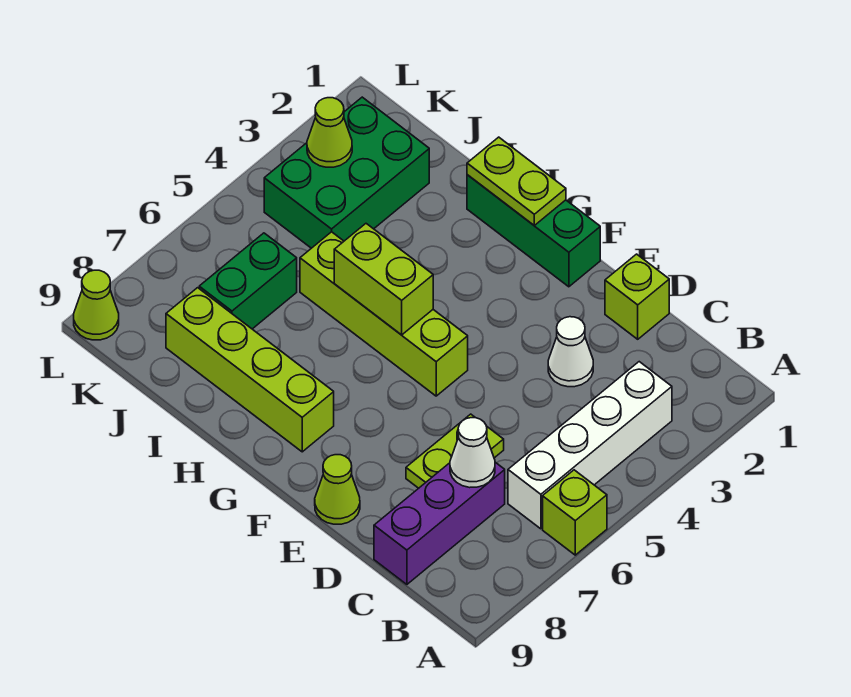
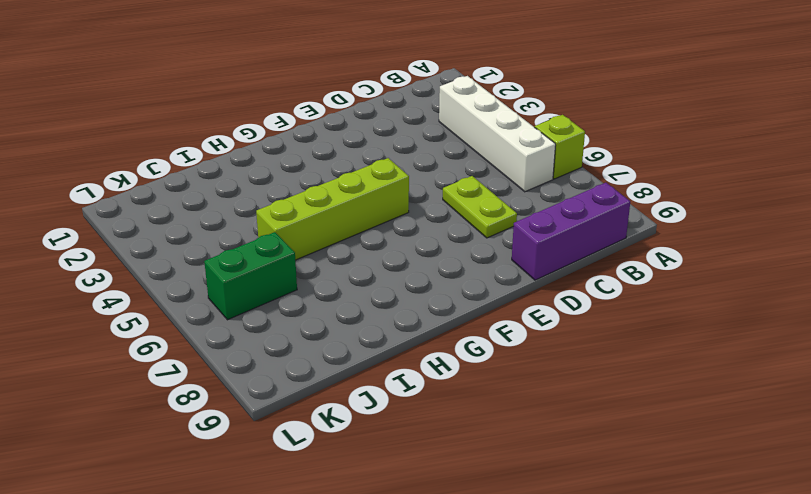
purple brick B9:D9 level 1 -> purple brick C7:C9 level 1
green brick J6:K6 level 1 -> green brick J6:J7 level 1
none -> lime brick D1 level 1
none -> white cone D3 level 1
none -> lime cone E9 level 1

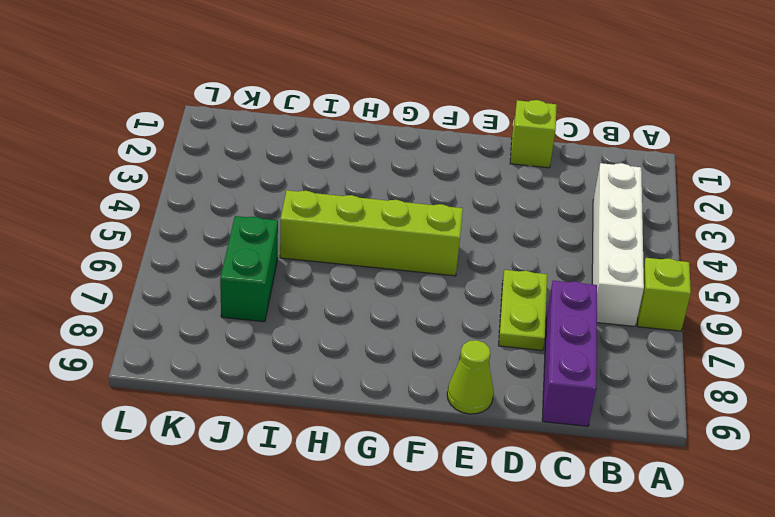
none -> white cone D3 level 1
none -> green brick F1:H1 level 1
none -> lime brick G8:J8 level 1

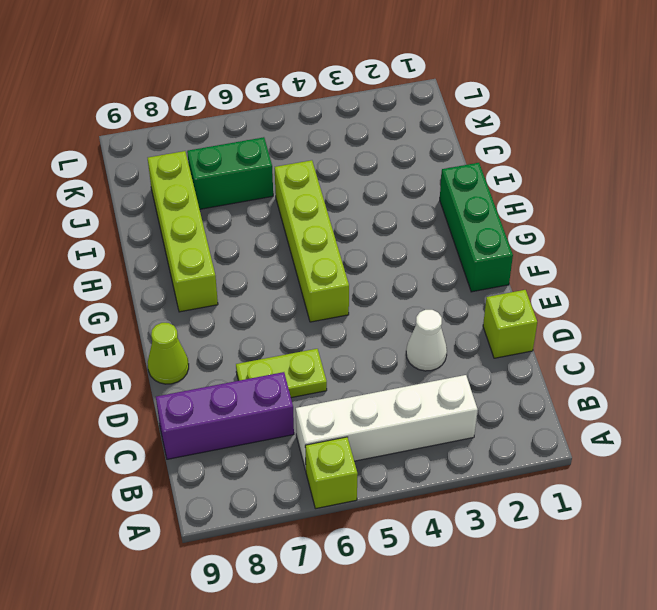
none -> green brick J2:K4 level 1
none -> lime cone L9 level 1
none -> white cone C7 level 2

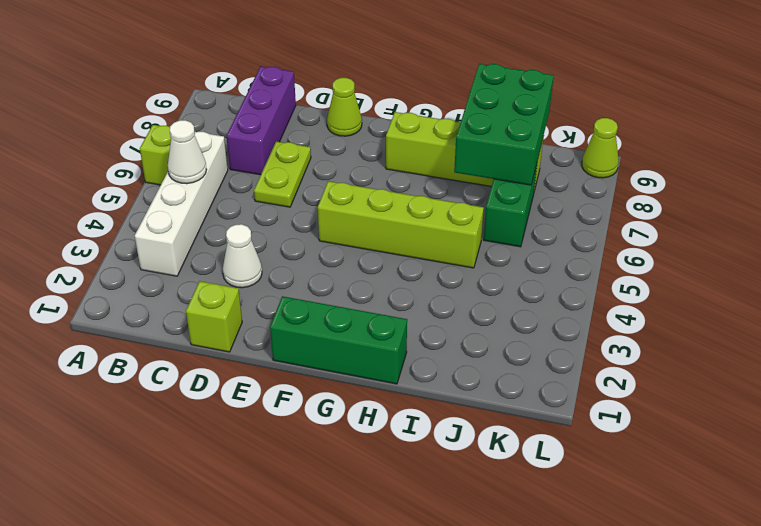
white cone B5 level 2 -> white cone C7 level 2
green brick I7:J9 level 2 -> green brick J2:K4 level 1
none -> lime plate G1:H1 level 2
none -> lime brick G5:H5 level 2
none -> lime cone K3 level 2

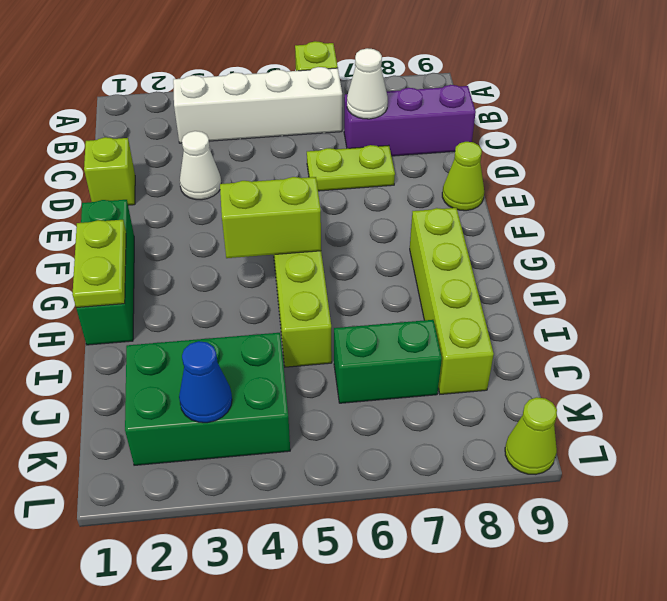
lime brick G4:G5 level 2 -> lime brick G5:H5 level 2
blue cone K3 level 2 -> lime cone K3 level 2

